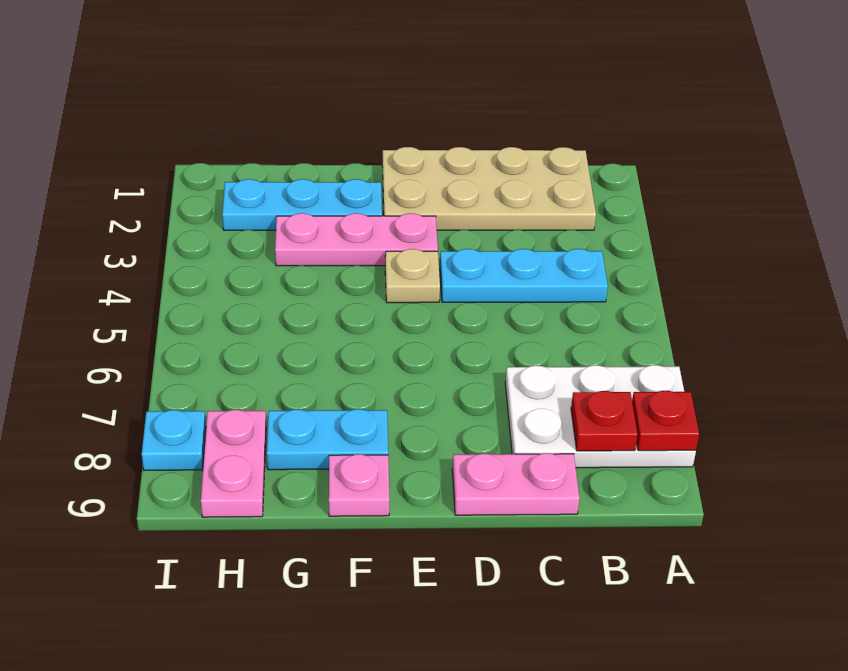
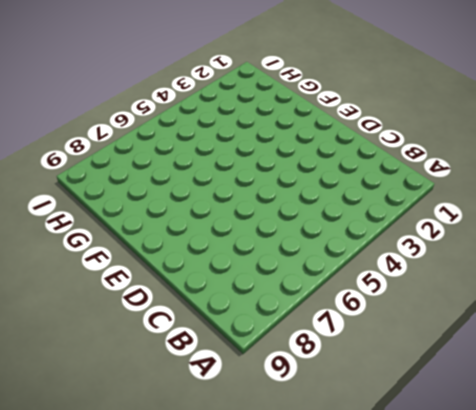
none -> white plate A7:C8 level 1
none -> tan plate B1:E2 level 1
none -> cyan plate B4:D4 level 1

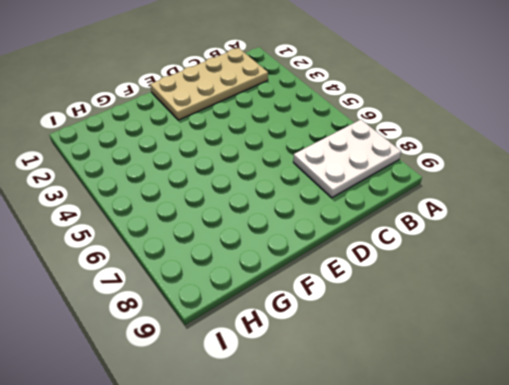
none -> cyan plate B4:D4 level 1
none -> pink plate C9:D9 level 1
none -> pink plate E3:G3 level 1

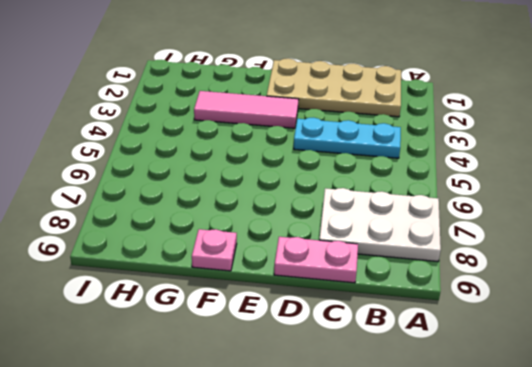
pink tile E3:G3 level 1 -> pink plate E3:G3 level 1
none -> tan plate E4 level 1
none -> cyan plate F2:H2 level 1
none -> cyan plate F8:G8 level 1

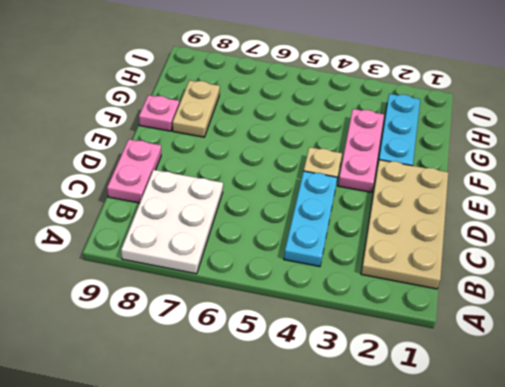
tan plate F8:G8 level 1 -> cyan plate F8:G8 level 1
none -> pink plate H8:H9 level 1
none -> cyan plate I8 level 1
none -> red plate A8 level 2

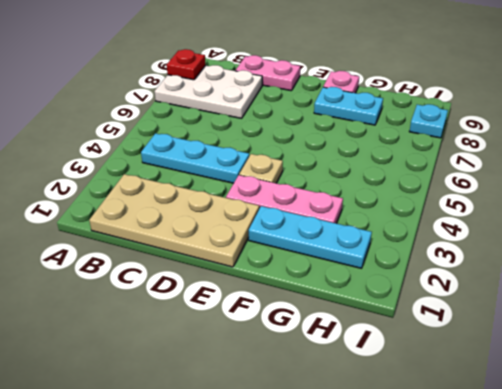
none -> pink plate H8:H9 level 1
none -> red plate B8 level 2

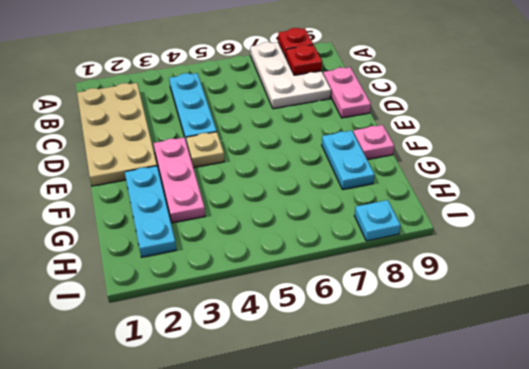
none -> pink plate H8:H9 level 1

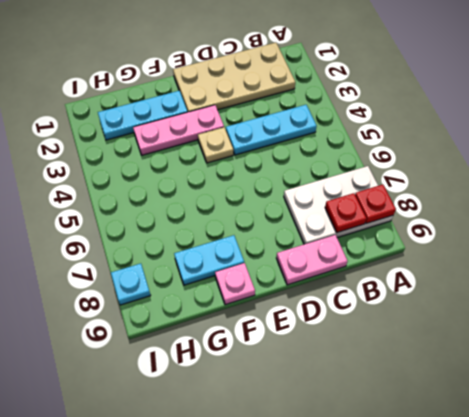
none -> pink plate H8:H9 level 1

